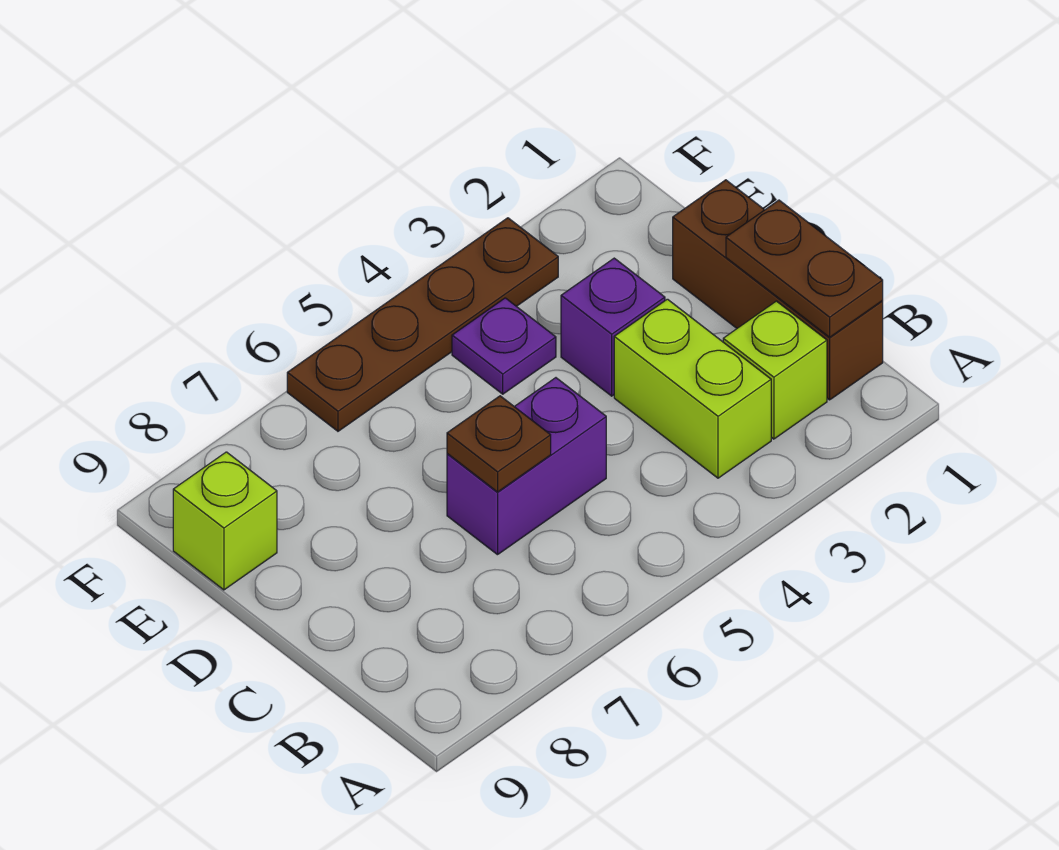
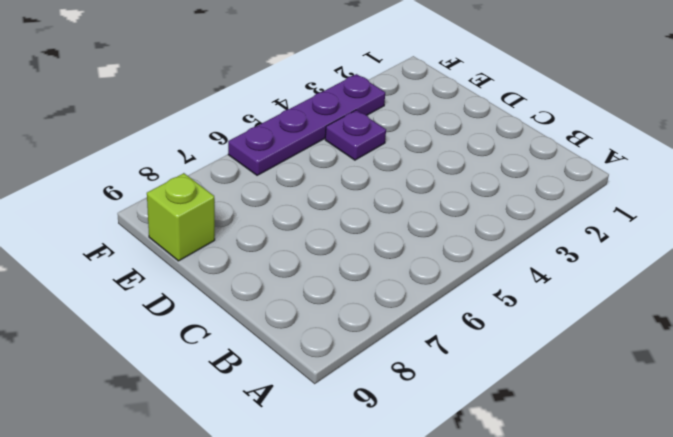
purple plate F3:F6 level 1 -> brown plate F3:F6 level 1
none -> brown brick B1:D1 level 1
none -> lime brick B2 level 1

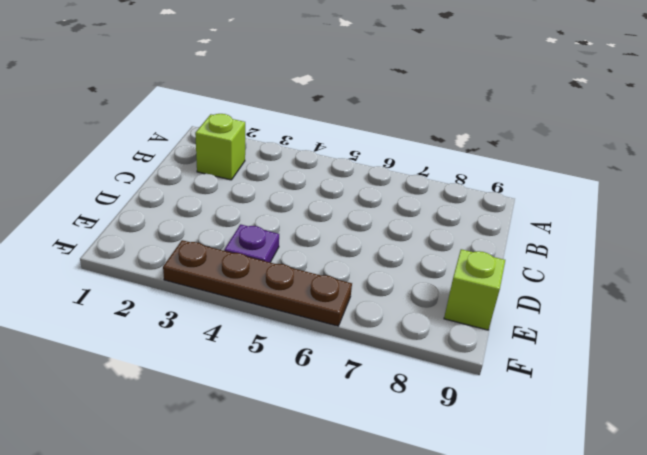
none -> brown brick B1:D1 level 1
none -> lime brick B3:C3 level 1

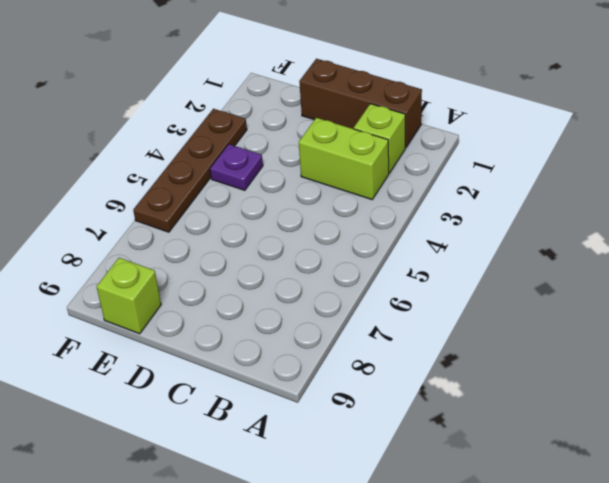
none -> purple brick C5:C6 level 1
none -> purple brick D3 level 1

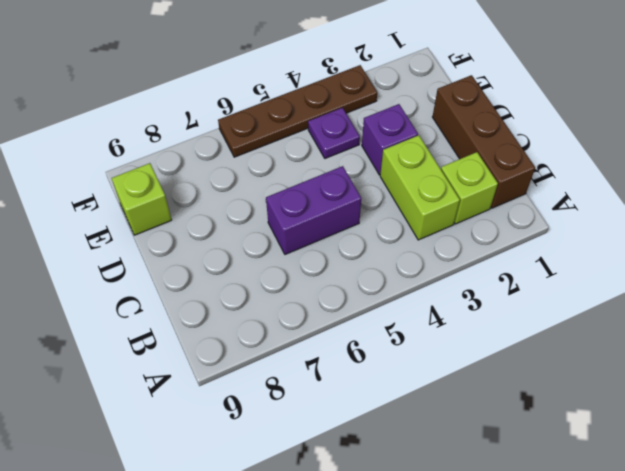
none -> brown plate B1:C1 level 2
none -> brown plate C6 level 2

